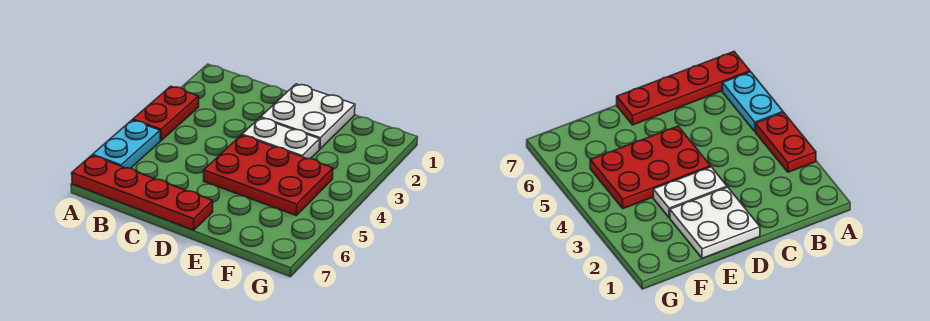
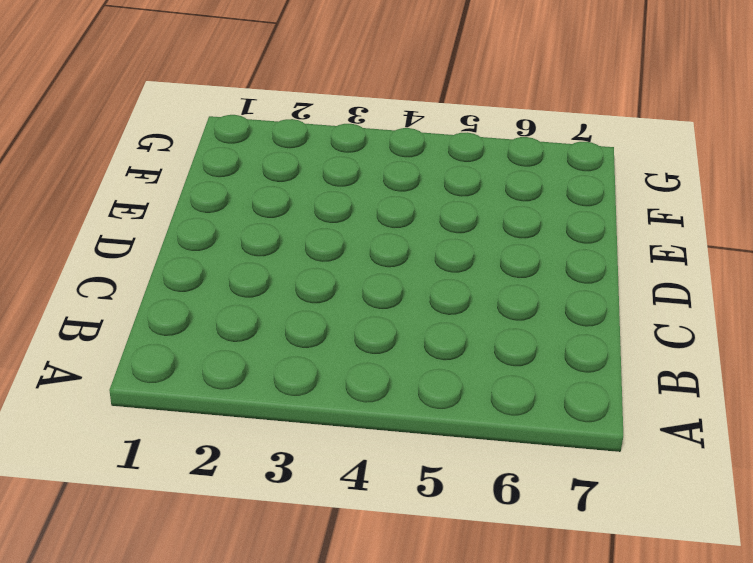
none -> red plate A3:A4 level 1
none -> cyan plate A5:A6 level 1

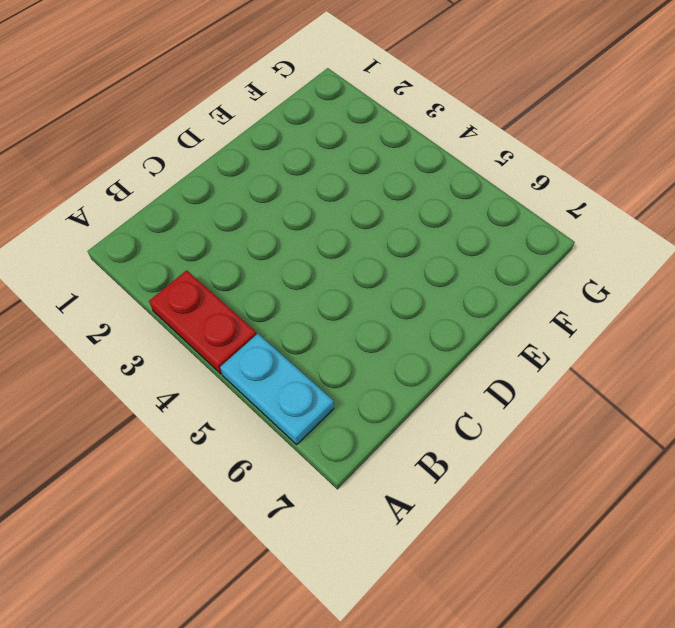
none -> red plate A7:D7 level 1
none -> white plate D1:E2 level 1

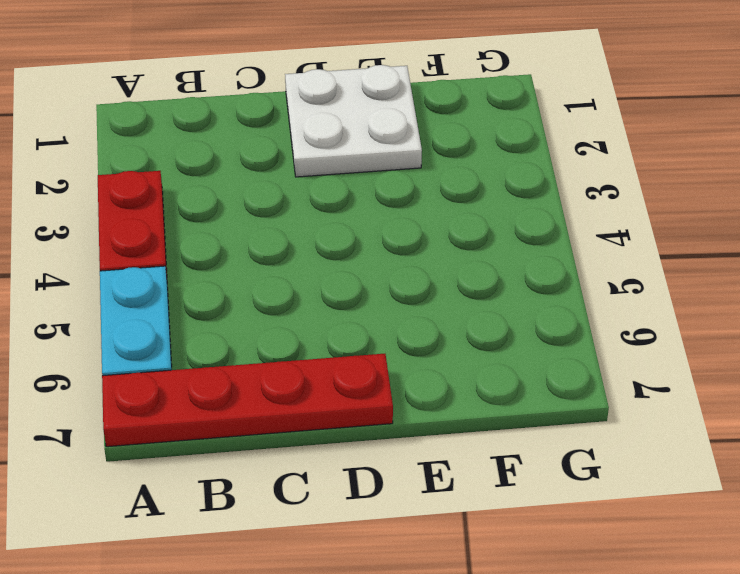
none -> white plate D3:E3 level 1
none -> red plate D4:F5 level 1

